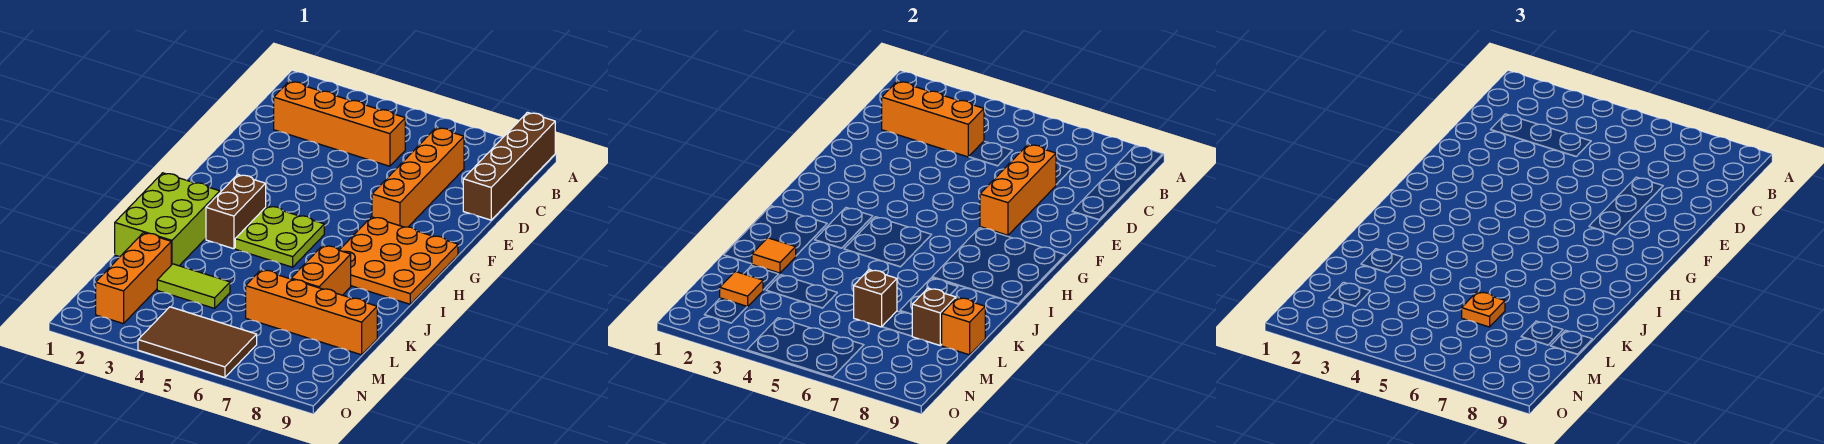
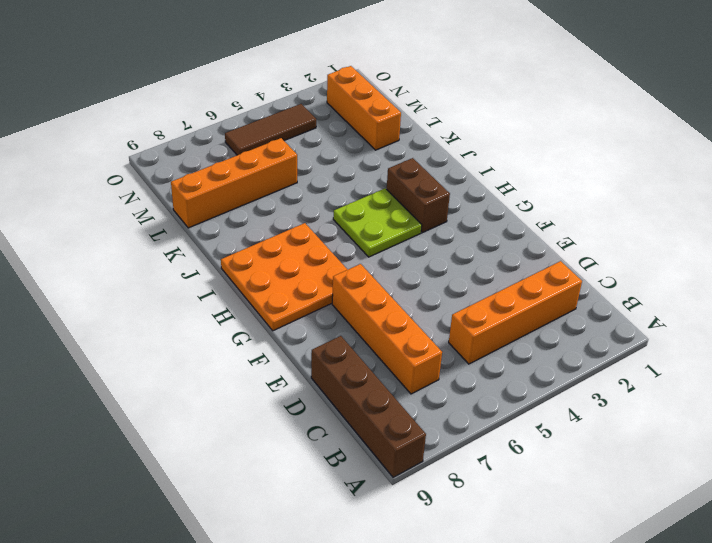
brown tile N4:N6 level 1 -> brown tile N4:O6 level 1
none -> lime brick I1:K2 level 1
none -> orange brick J7:K7 level 1
none -> lime tile L3:L4 level 1

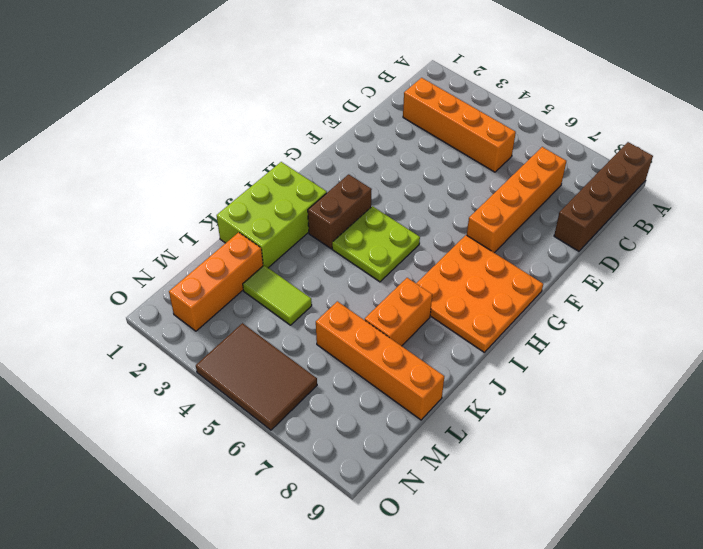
none -> orange brick C2:C4 level 2
none -> orange brick D7:F7 level 2
none -> orange tile K2 level 2

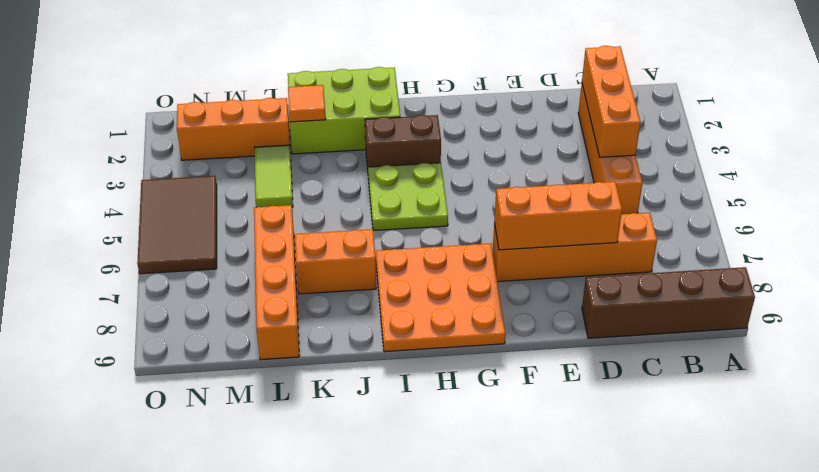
none -> brown brick L6 level 2
none -> brown brick L8 level 2
none -> orange brick L9 level 2

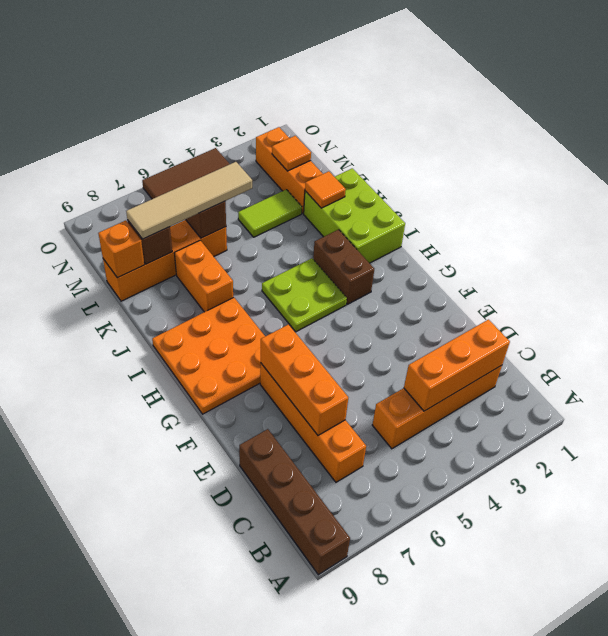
tan tile L5:L8 level 3 -> orange plate L6 level 3

